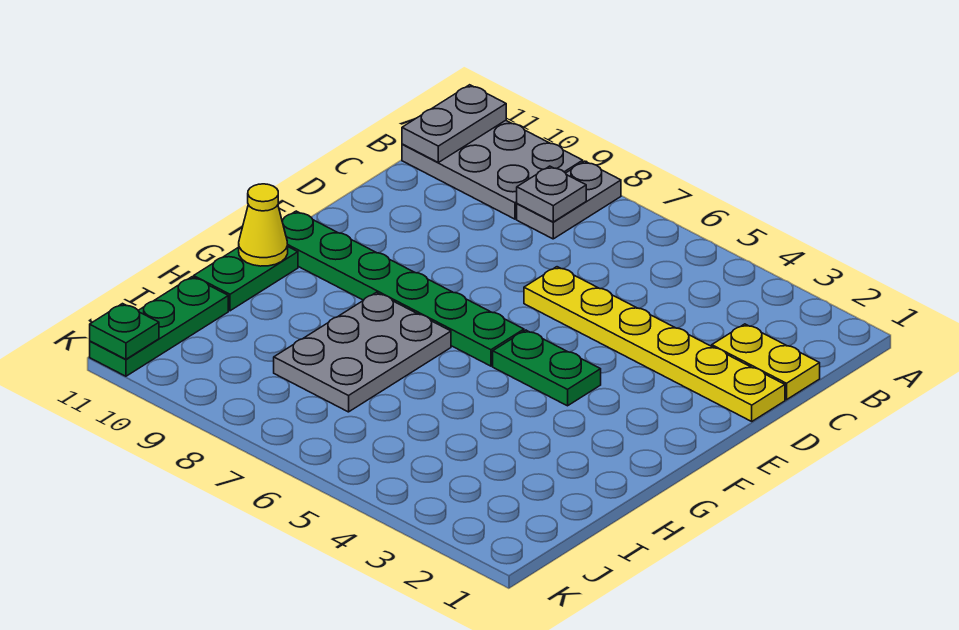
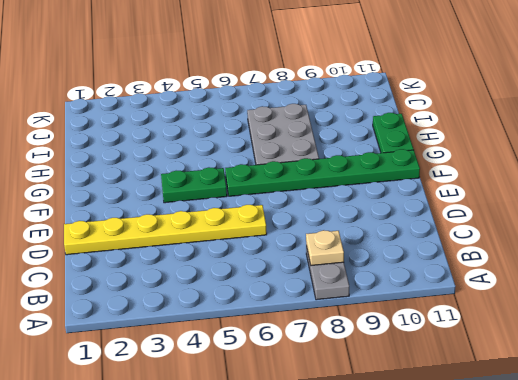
tan plate B8 level 2 -> grey plate B8 level 2
none -> grey plate A9:B11 level 1
none -> yellow plate C1:C2 level 1
none -> green plate I11:K11 level 1

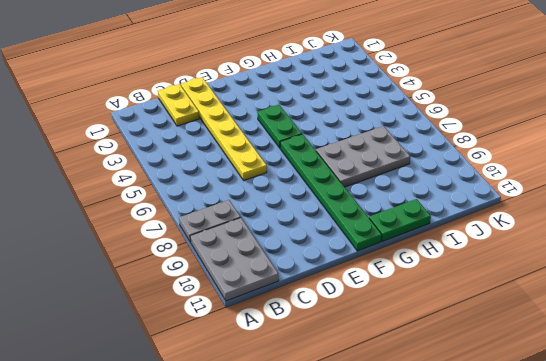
none -> green plate I11:K11 level 1
none -> grey plate A11:B11 level 2
none -> grey plate B8 level 2

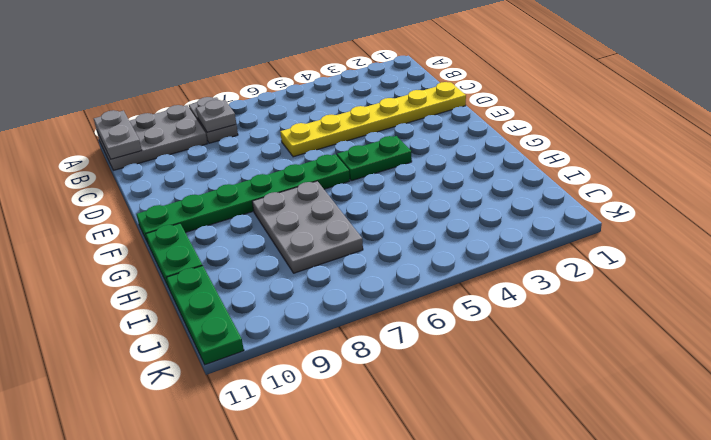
none -> yellow plate C1:C2 level 1
none -> yellow cone G11 level 2
none -> green plate K11 level 2

